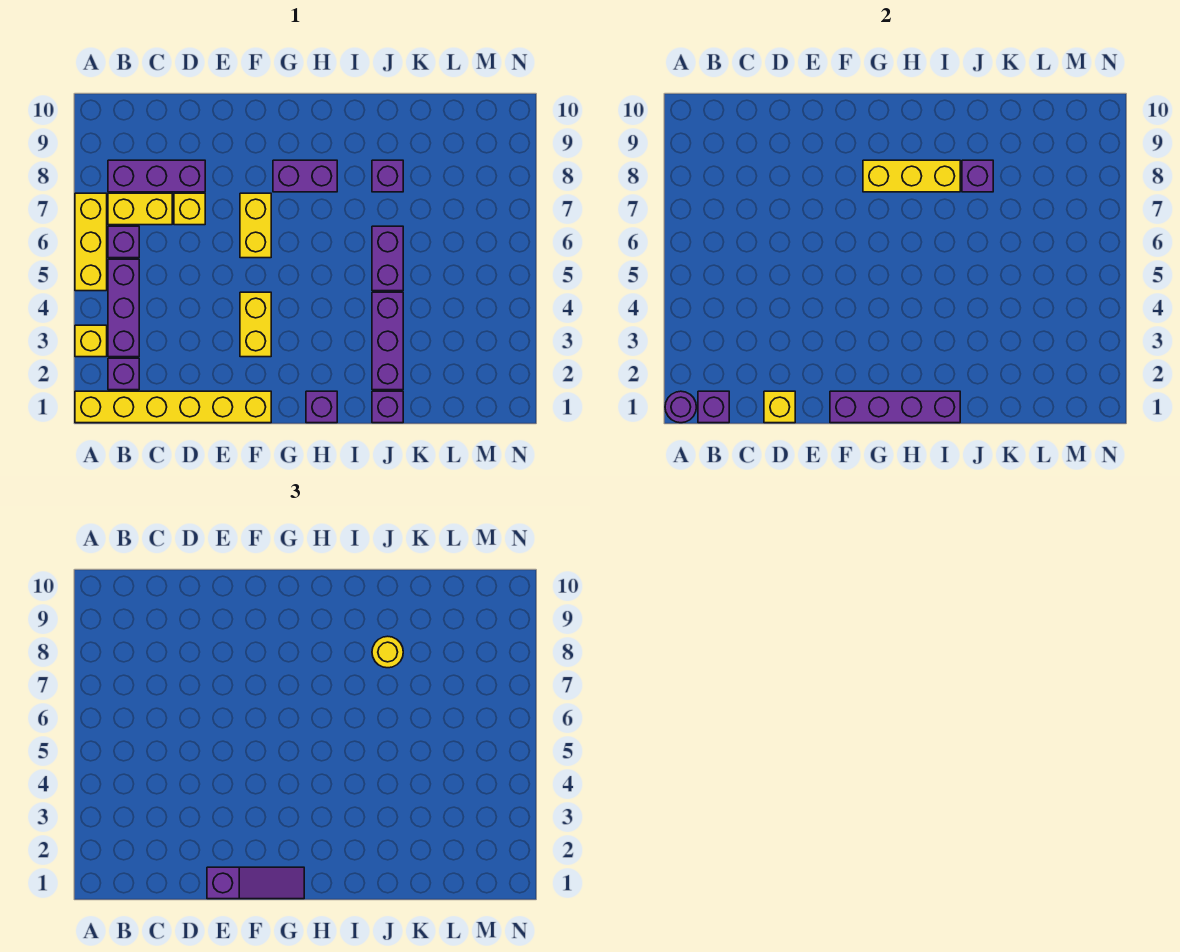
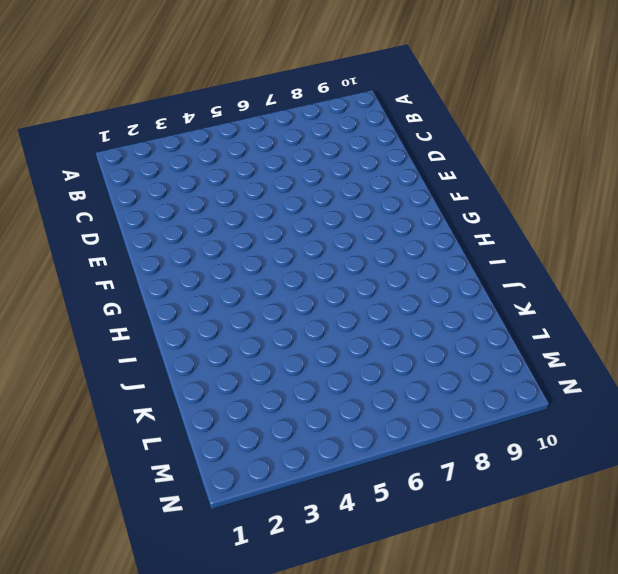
none -> yellow brick A1:F1 level 1
none -> yellow brick A3 level 1
none -> yellow brick A5:A7 level 1

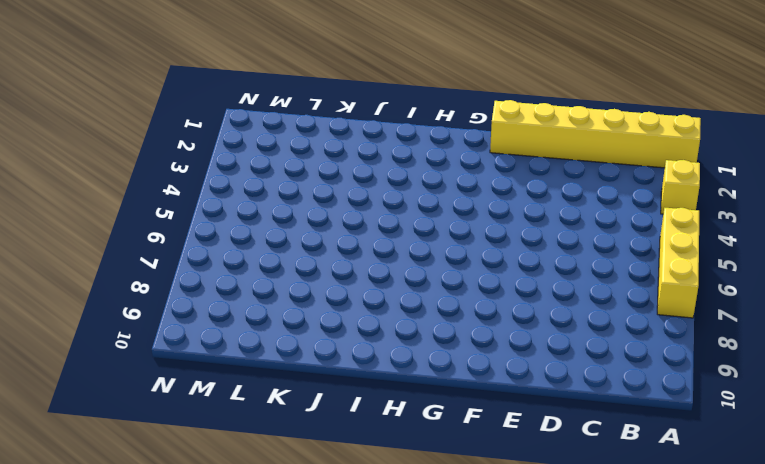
none -> purple brick B2 level 1
none -> purple brick B3:B5 level 1
none -> purple brick B6 level 1

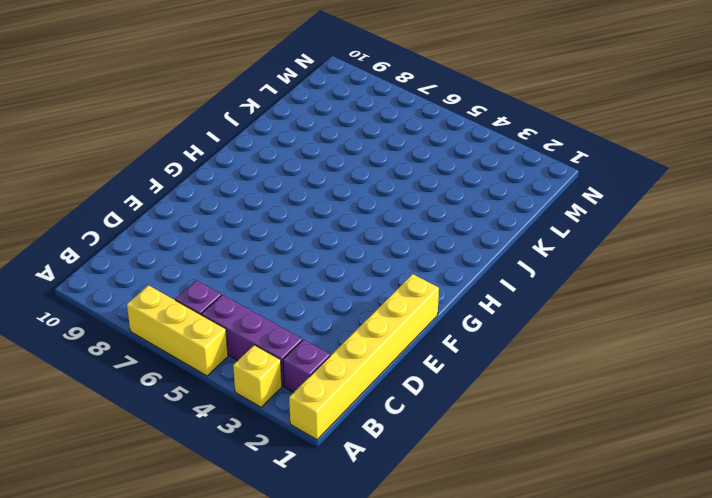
none -> yellow brick B7:C7 level 1
none -> purple brick B8:D8 level 1
none -> yellow brick D7 level 1

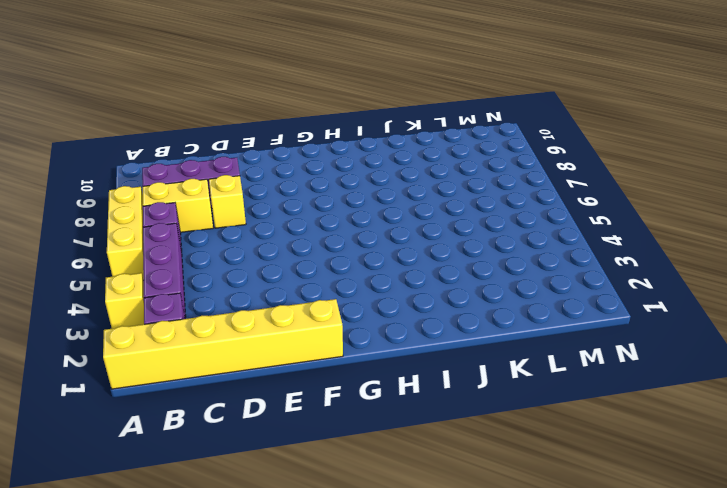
none -> yellow brick F3:F4 level 1
none -> yellow brick F6:F7 level 1
none -> purple brick G8:H8 level 1

